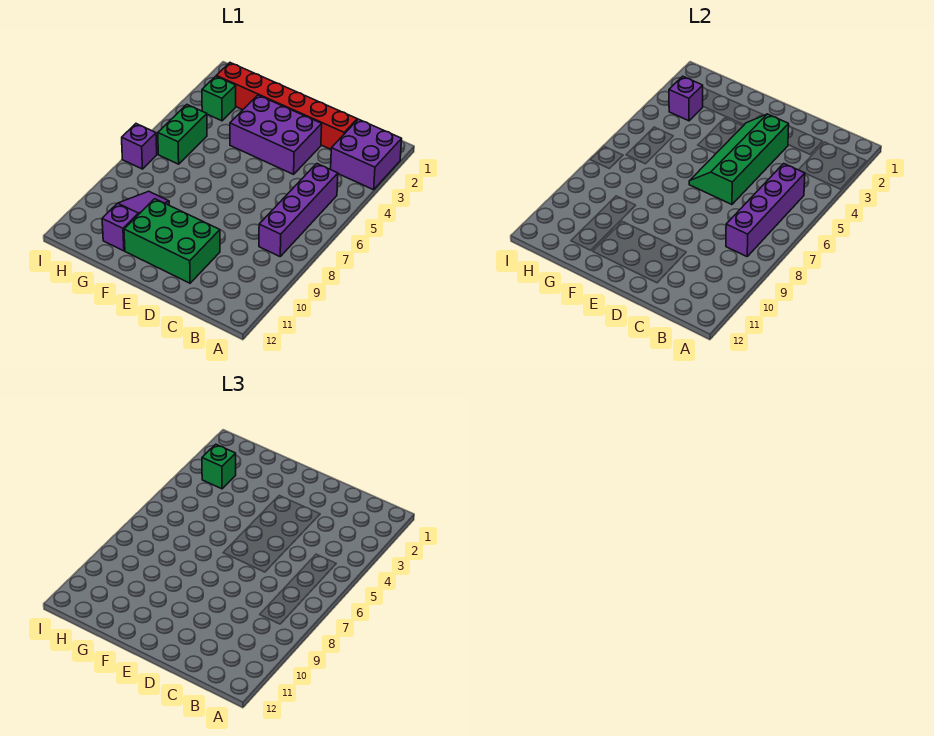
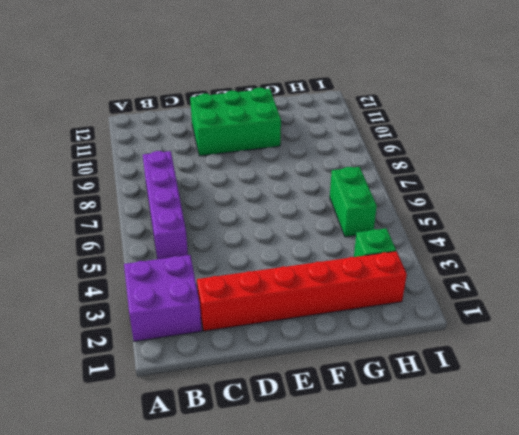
none -> purple brick D3:F4 level 1
none -> purple slope G9:G11 level 1 top 11
none -> purple brick I7 level 1

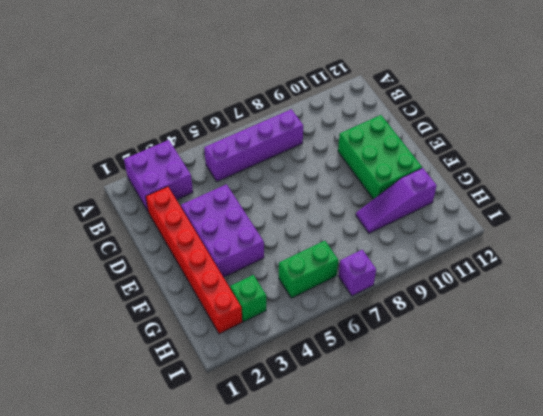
none -> purple brick B5:B8 level 2
none -> green slope D3:E6 level 2 top D
none -> purple brick H3 level 2

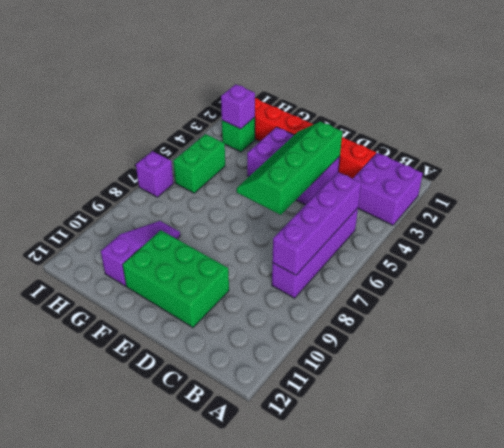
none -> green brick H3 level 3

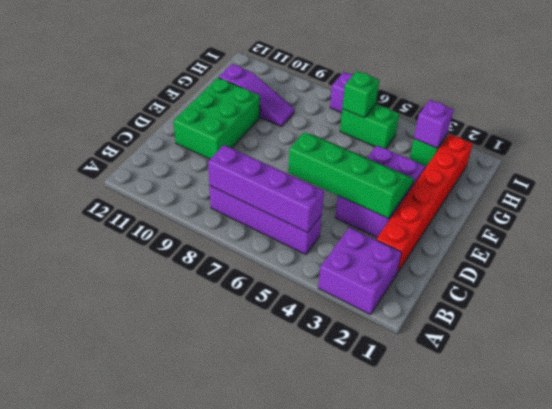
green brick H6 level 2 -> green brick H3 level 3

